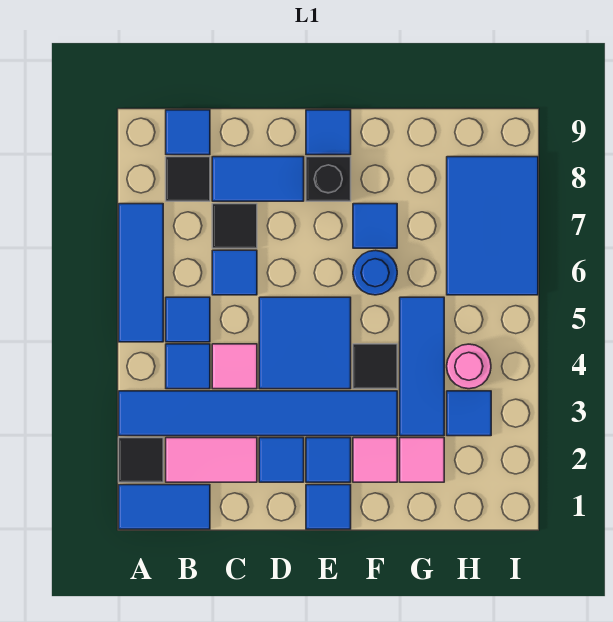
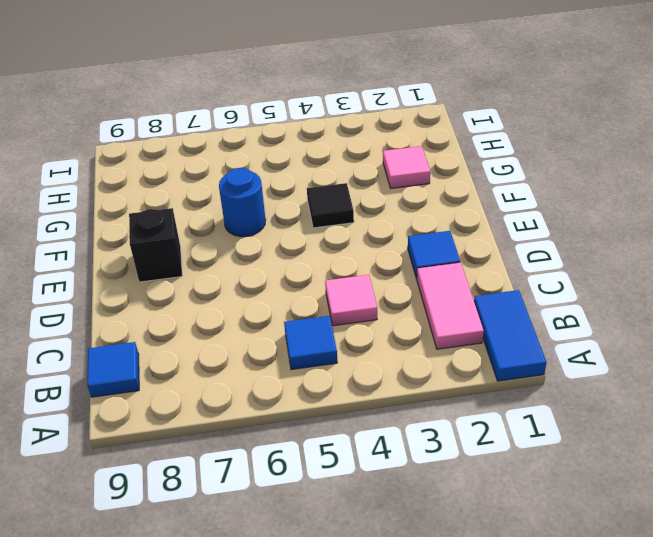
none -> black tile A2 level 1
none -> blue tile A3:F3 level 1
none -> blue tile A5:A7 level 1

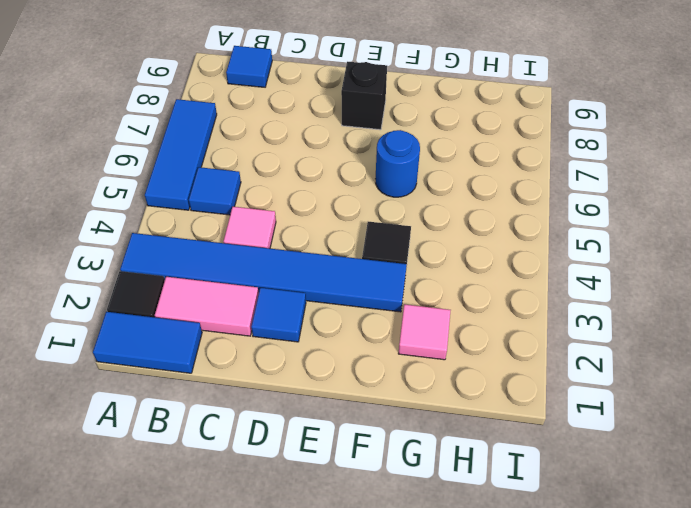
none -> blue tile B4 level 1
none -> black tile B8 level 1
none -> blue tile C6 level 1

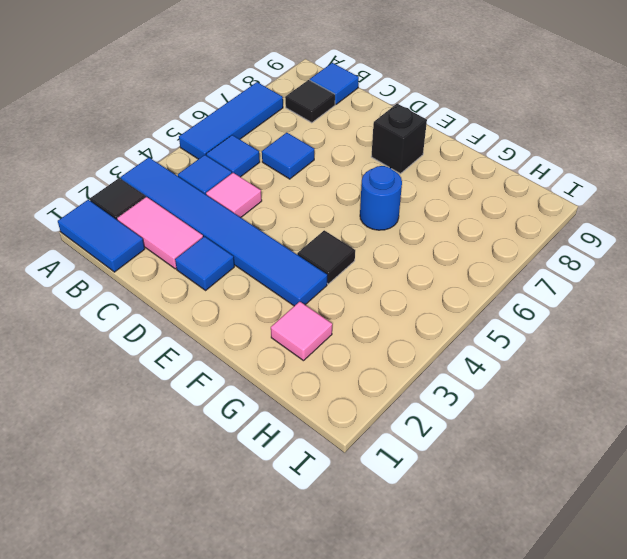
none -> black tile C7 level 1
none -> blue tile C8:D8 level 1
none -> blue tile D4:E5 level 1

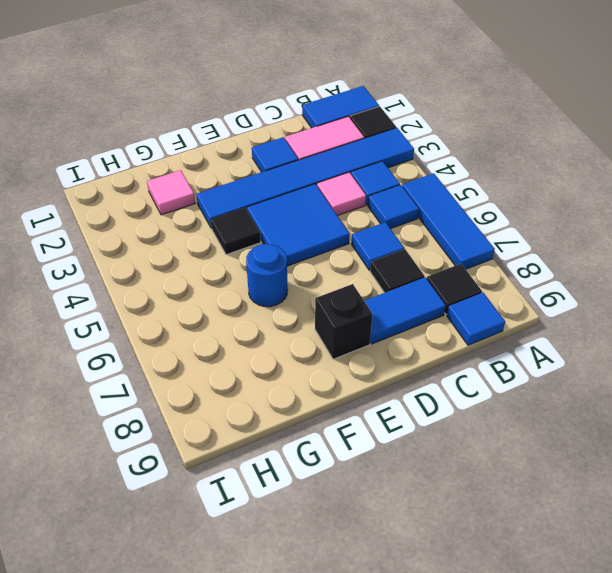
none -> blue tile E1 level 1
none -> blue tile E2 level 1
none -> blue tile E9 level 1

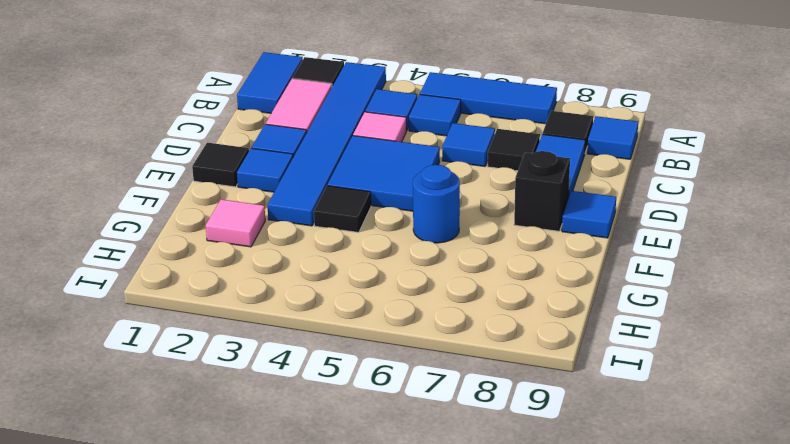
black tile E1 level 1 -> blue tile E1 level 1
none -> pink tile F2 level 1
none -> blue tile F7 level 1
none -> blue tile G3:G5 level 1

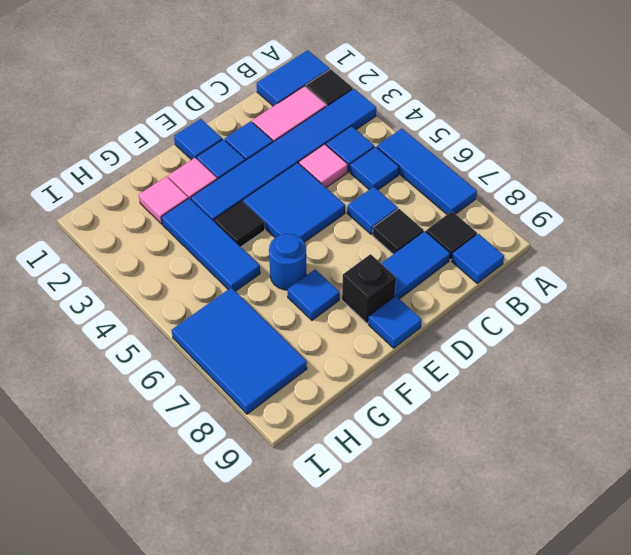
none -> blue tile H3 level 1
none -> pink round brick H4 level 1

